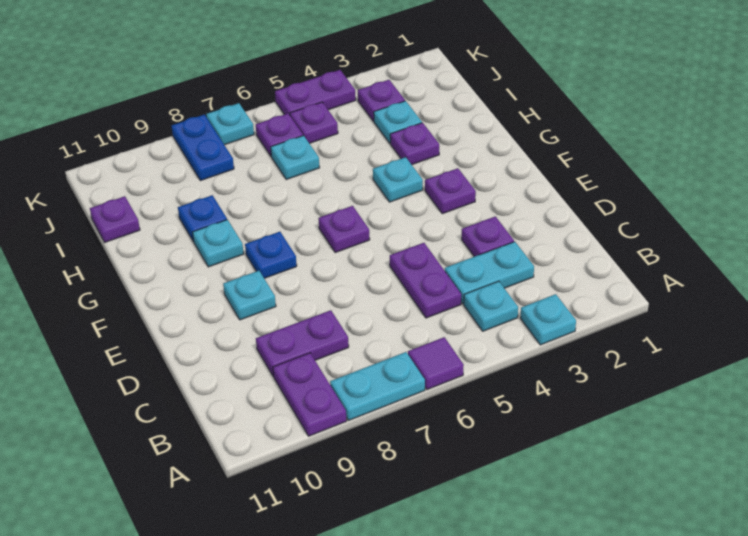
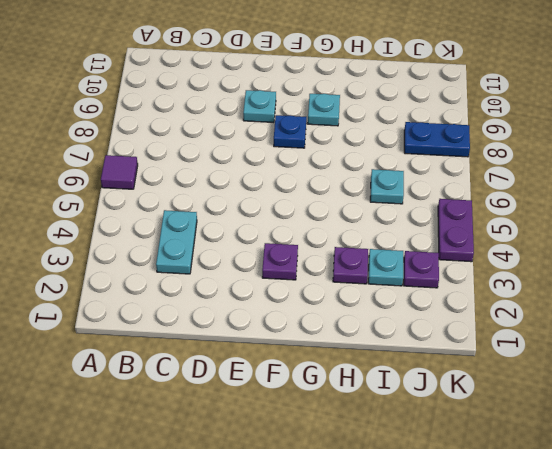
none -> cyan plate A3 level 1
none -> cyan plate A7:A8 level 1
none -> purple plate A9:B9 level 1

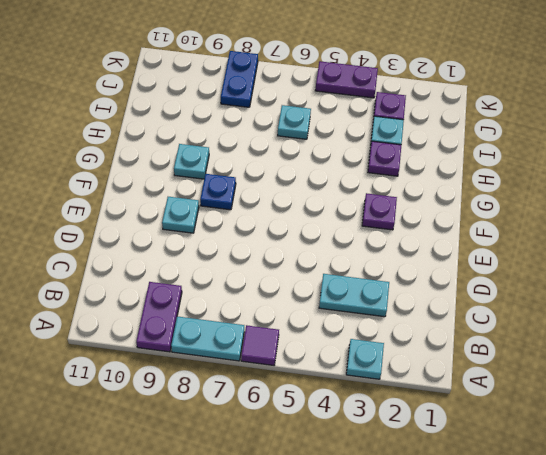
none -> cyan plate B4 level 1
none -> purple plate C5:D5 level 1
none -> purple plate C8:C9 level 1

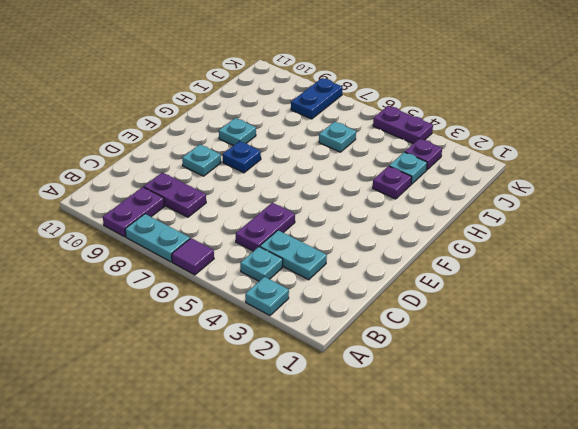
none -> purple plate D3 level 1
none -> purple plate F3 level 1
none -> purple plate F6 level 1

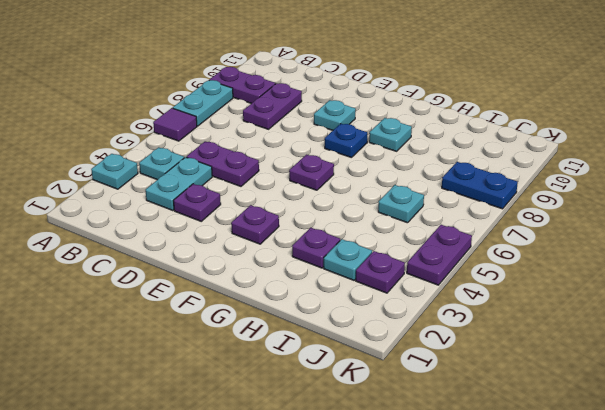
none -> cyan plate G4 level 1
none -> blue plate H9 level 1
none -> purple plate I11 level 1

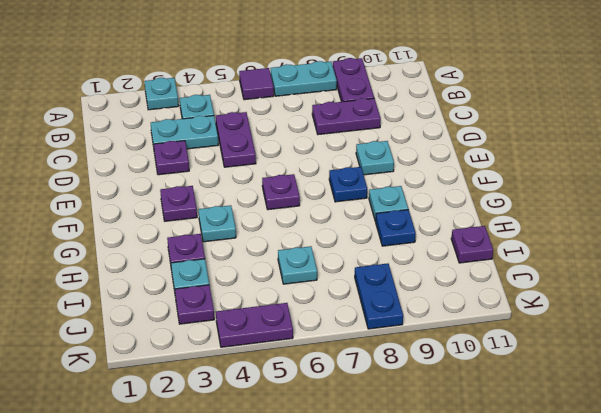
none -> purple plate J5 level 1
none -> purple plate J6 level 1
none -> cyan plate K7 level 1

